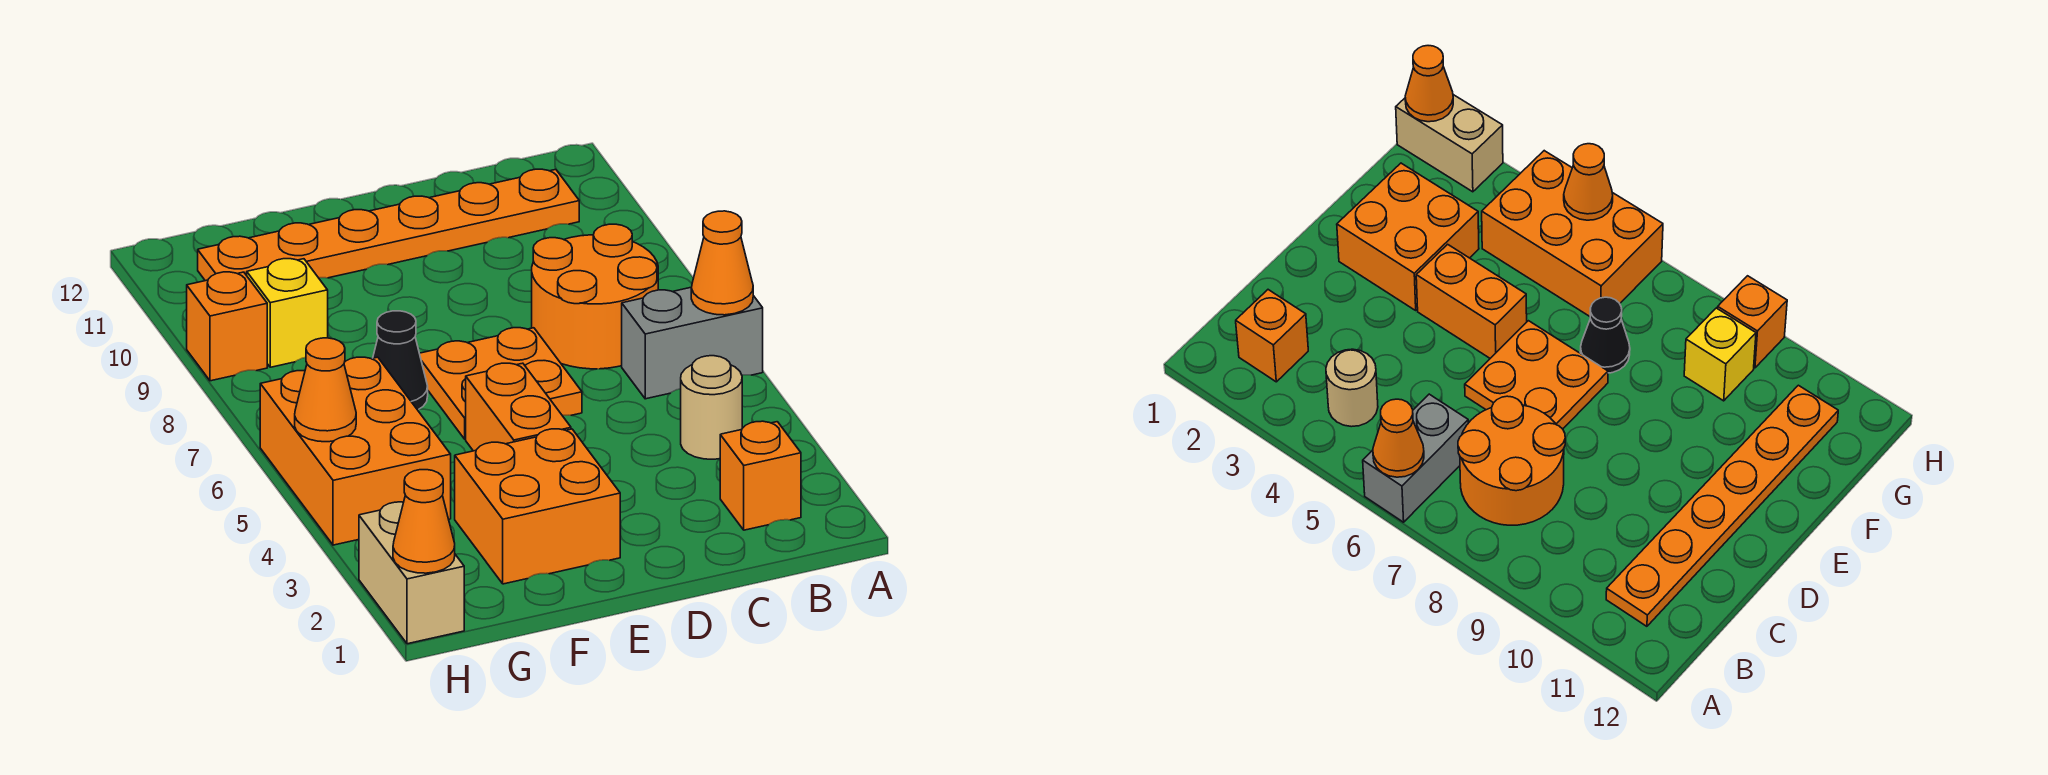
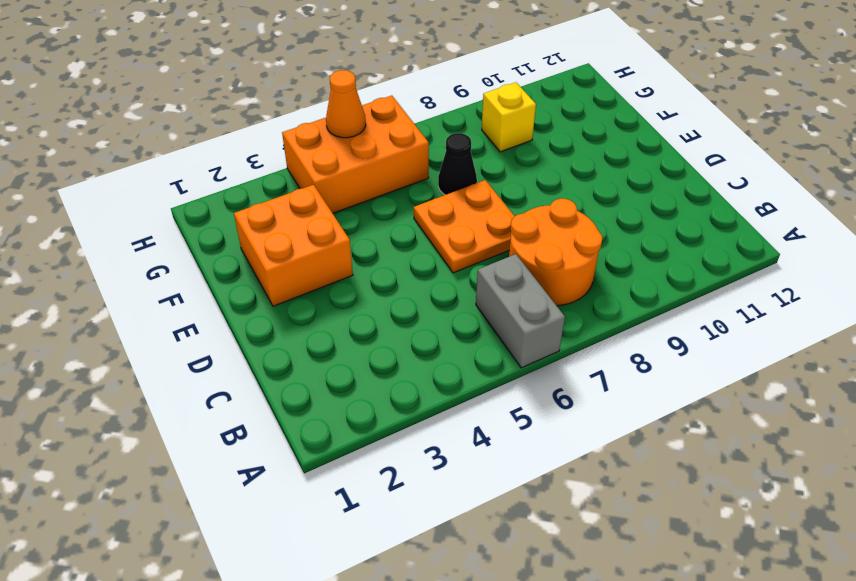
none -> orange brick B2 level 1
none -> tan round brick B4 level 1
none -> orange plate B11:G11 level 1

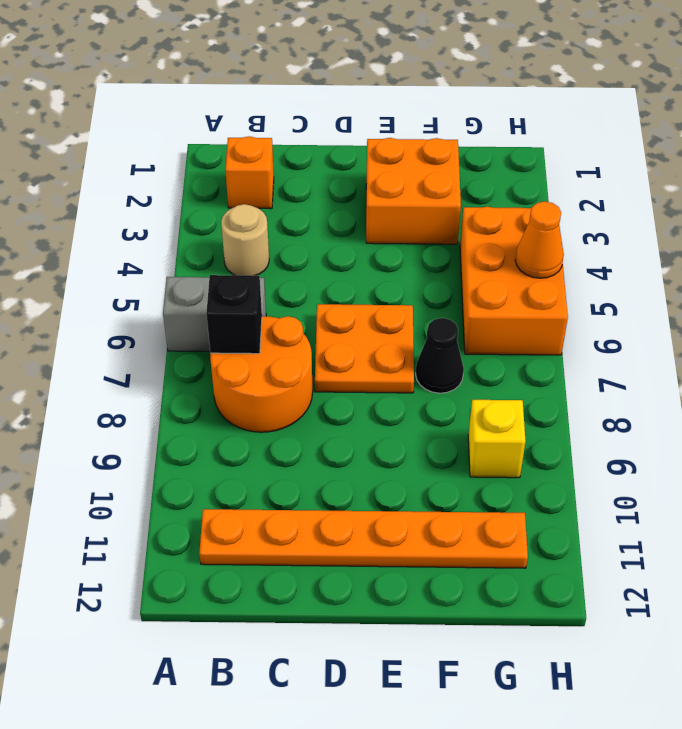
black brick B7 level 2 -> none
none -> orange brick E4:E5 level 1
none -> tan brick H1:H2 level 1
none -> orange brick H9 level 1

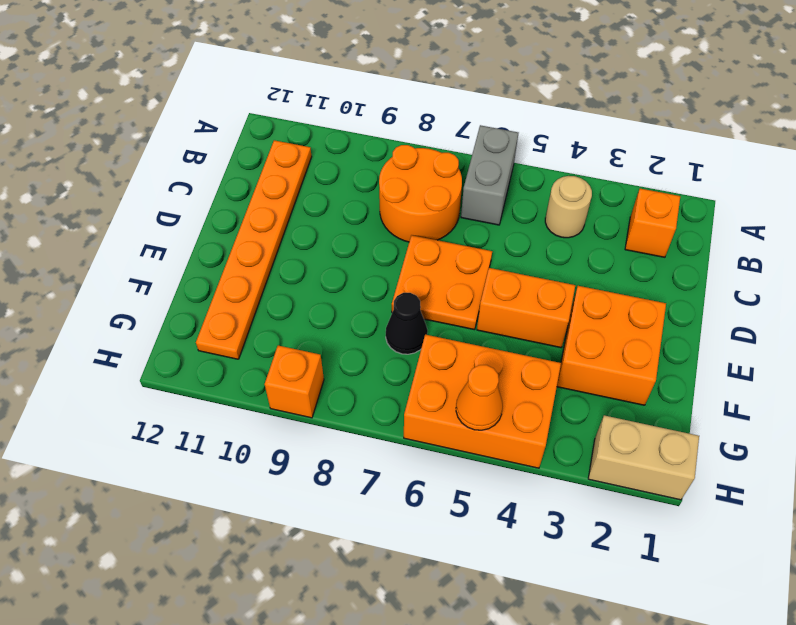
none -> yellow brick G9 level 1
none -> orange cone A6 level 2
none -> orange cone H1 level 2

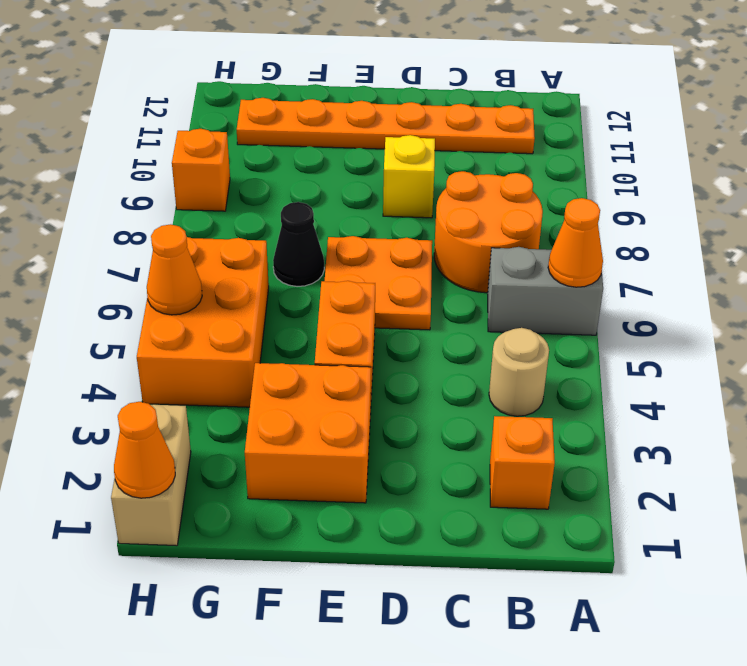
yellow brick D9 level 1 -> yellow brick G9 level 1

